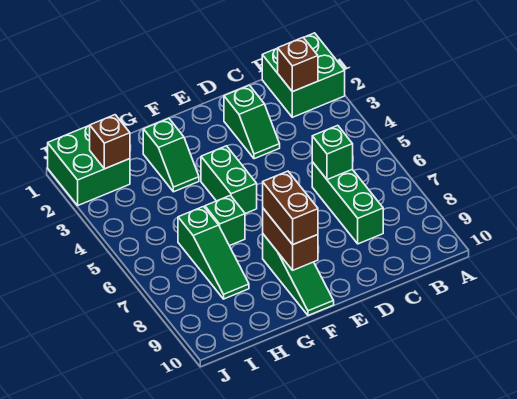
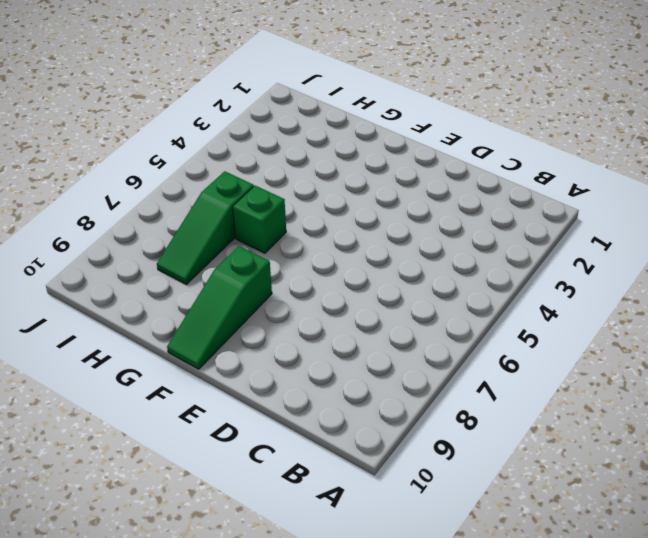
none -> green brick A1:B2 level 1
none -> green brick C6:C8 level 1
none -> green slope D2:D3 level 1 top 2

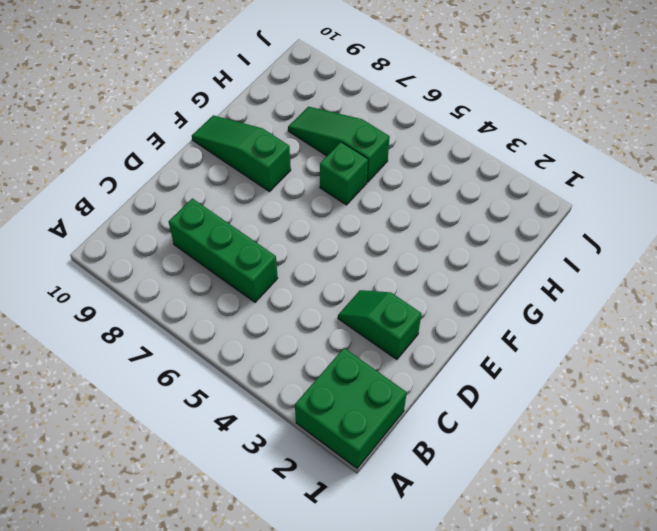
none -> green brick F4:F5 level 1
none -> green slope G2:G3 level 1 top 2
none -> green brick I1:J2 level 1

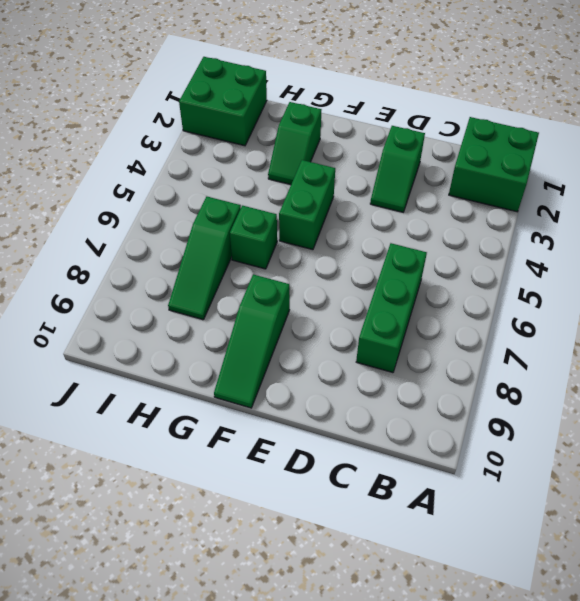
none -> brown brick B2 level 2
none -> green brick C6 level 2
none -> brown brick F8:F9 level 2

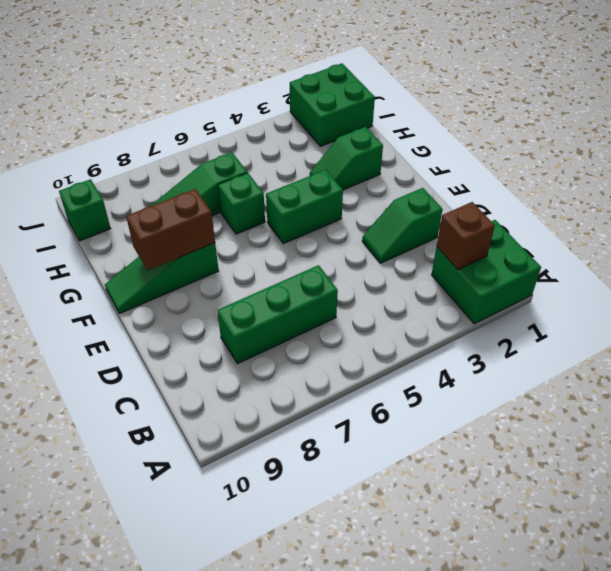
green brick I10 level 1 -> green brick C6 level 2
none -> brown brick I2 level 2
none -> brown brick F8:F9 level 3

